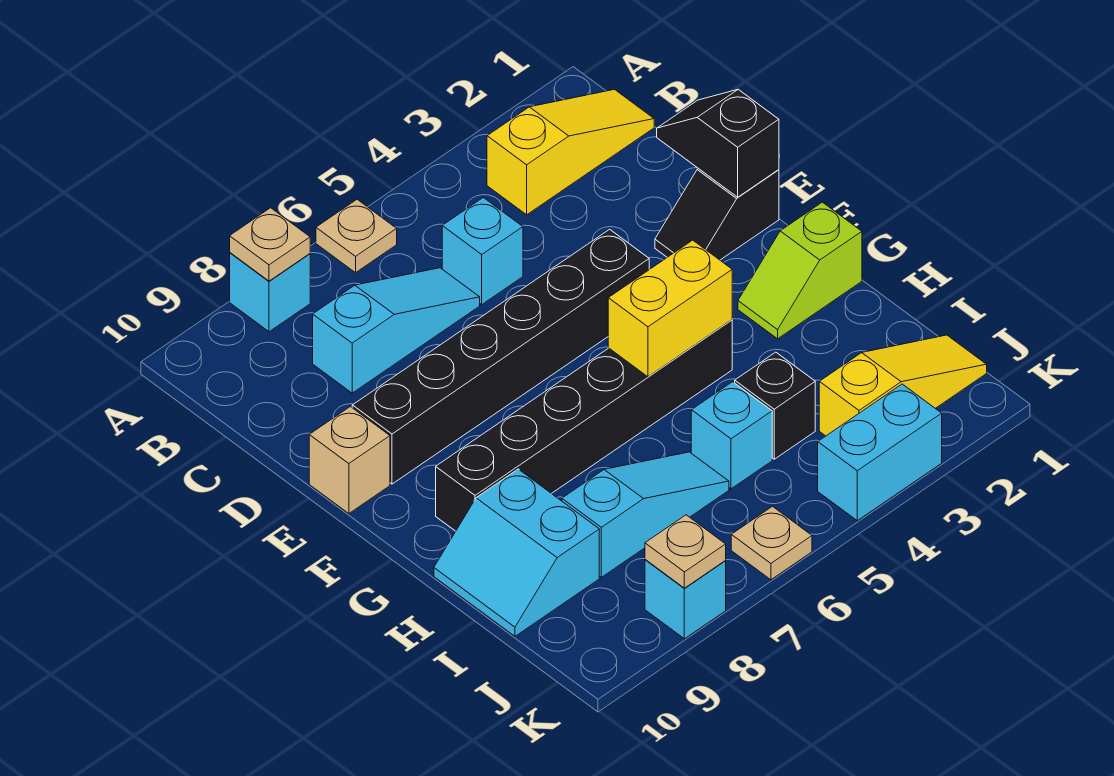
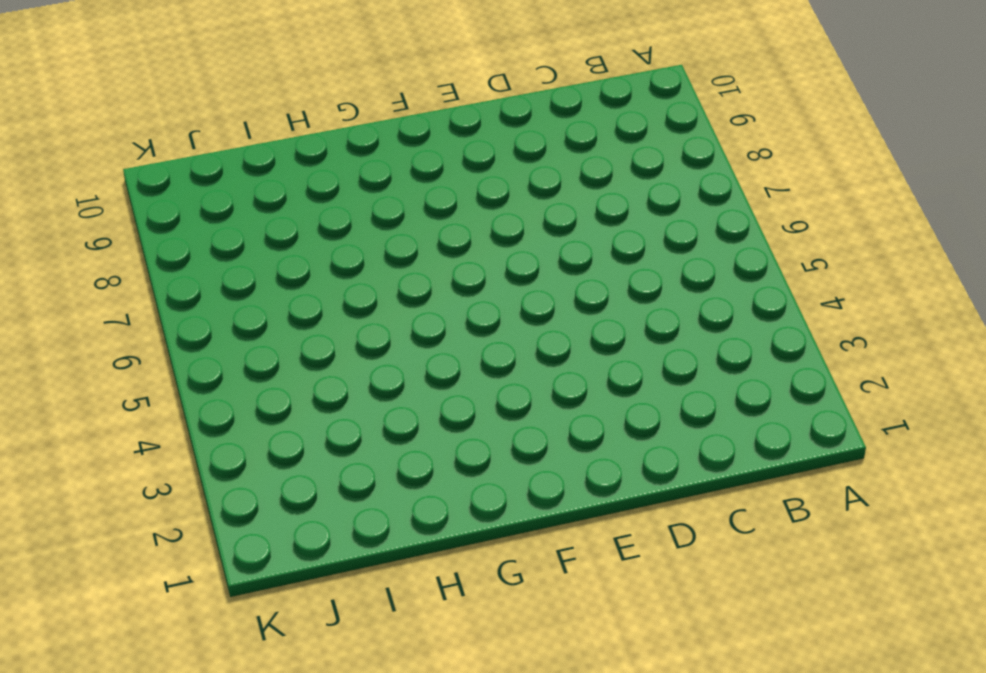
none -> tan plate A6 level 1
none -> cyan brick A8 level 1
none -> yellow slope B1:B3 level 1 top 3

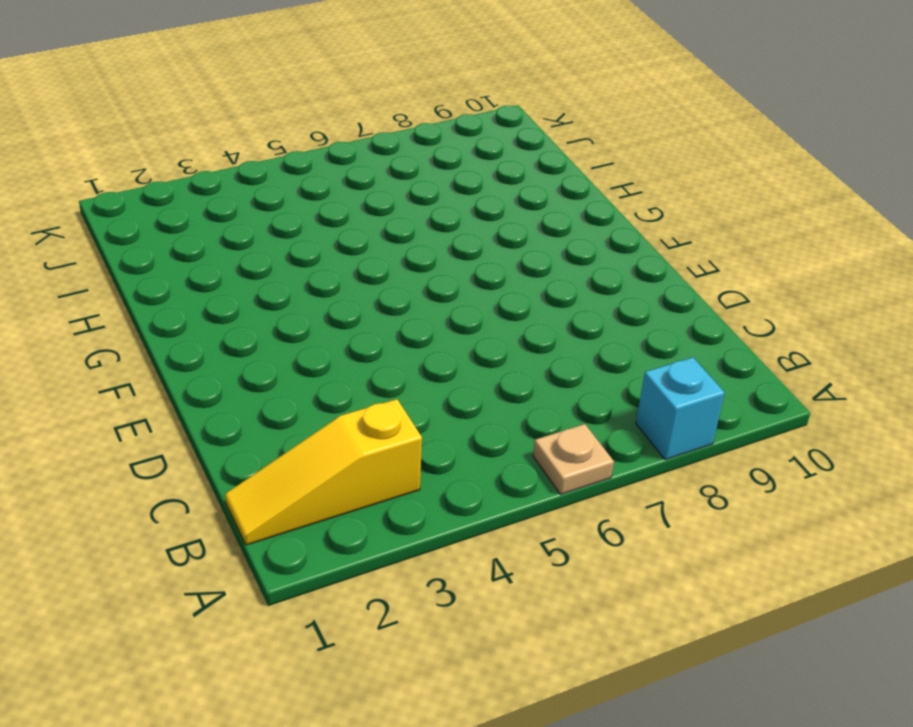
none -> cyan brick C5 level 1
none -> cyan slope C6:C8 level 1 top 8
none -> black slope E1:E2 level 1 top 1

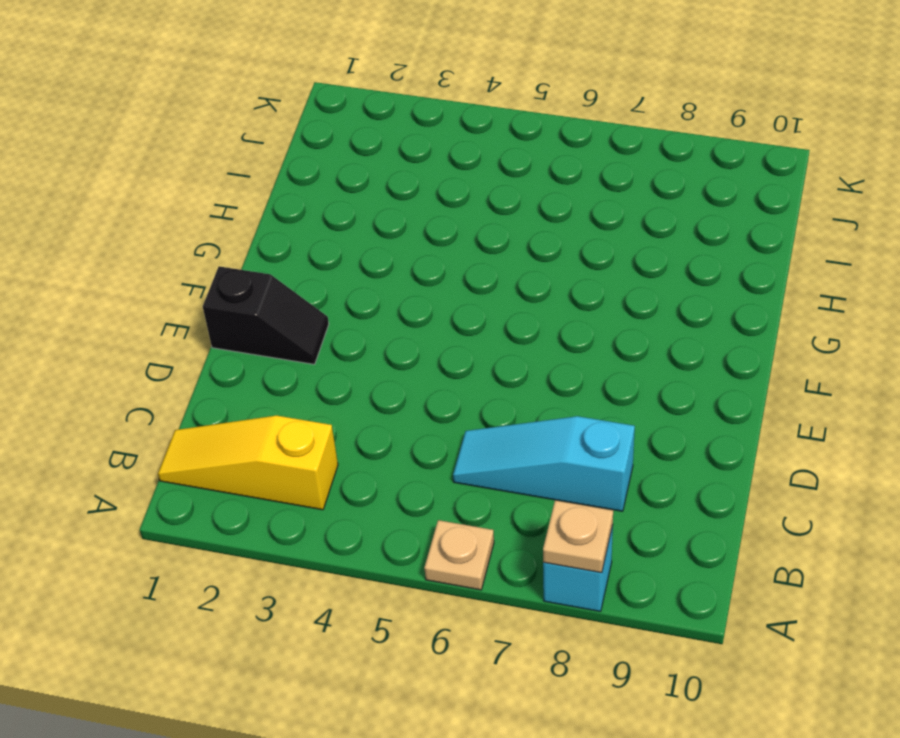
none -> cyan brick C5 level 1
none -> black brick E4:E9 level 1
none -> tan brick E10 level 1

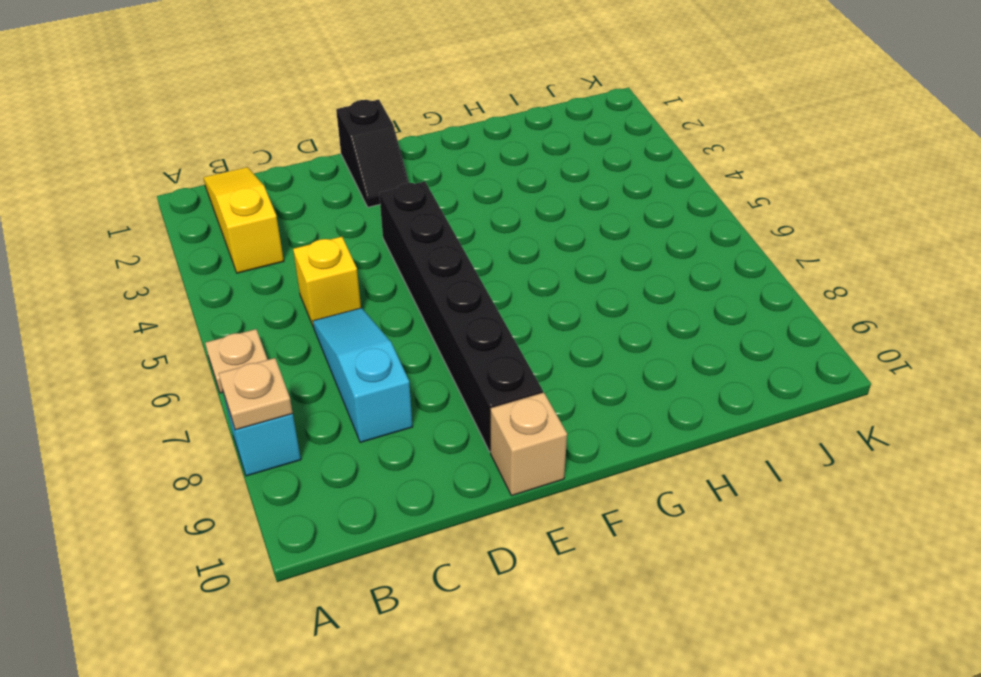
yellow brick C5 level 1 -> cyan brick C5 level 1
none -> lime slope G1:G2 level 1 top 1
none -> black brick G4:G9 level 1
none -> cyan slope H9:I10 level 1 top 9

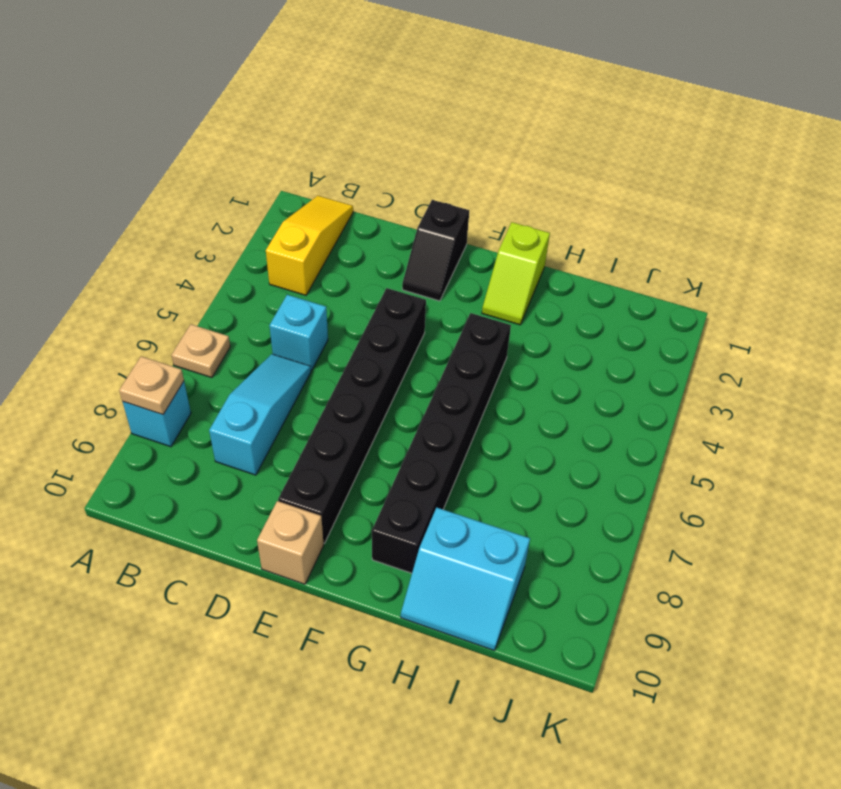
none -> black brick I4 level 1
none -> cyan brick I5 level 1
none -> cyan slope I6:I8 level 1 top 8

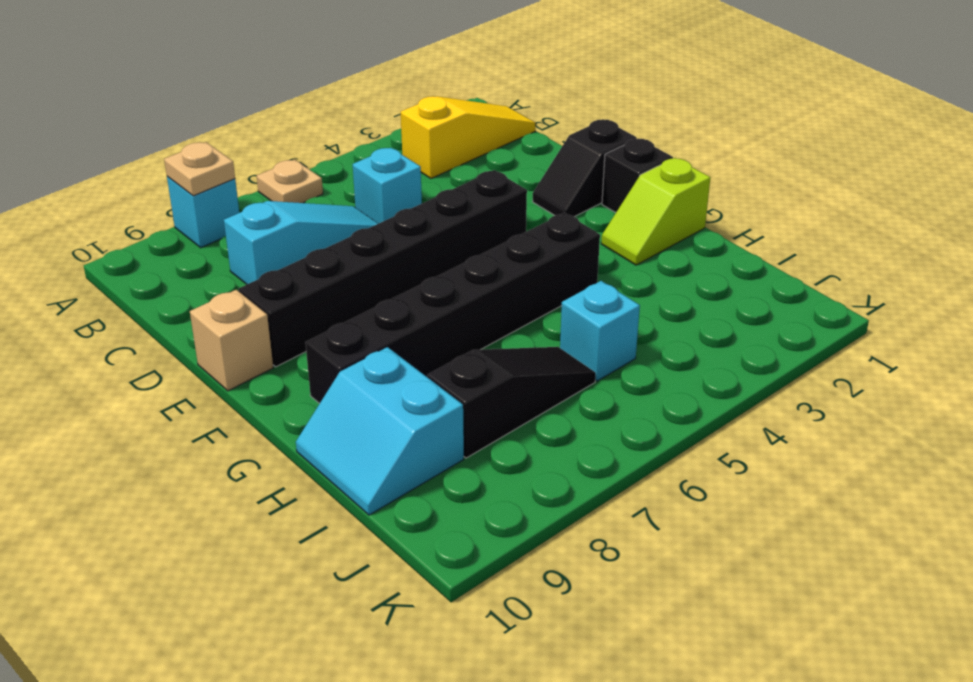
black brick F1 level 1 -> black brick I4 level 1
black slope I6:I8 level 1 top 8 -> cyan slope I6:I8 level 1 top 8
none -> yellow slope J1:J3 level 1 top 3
none -> cyan brick K3:K4 level 1
none -> tan plate K6 level 1

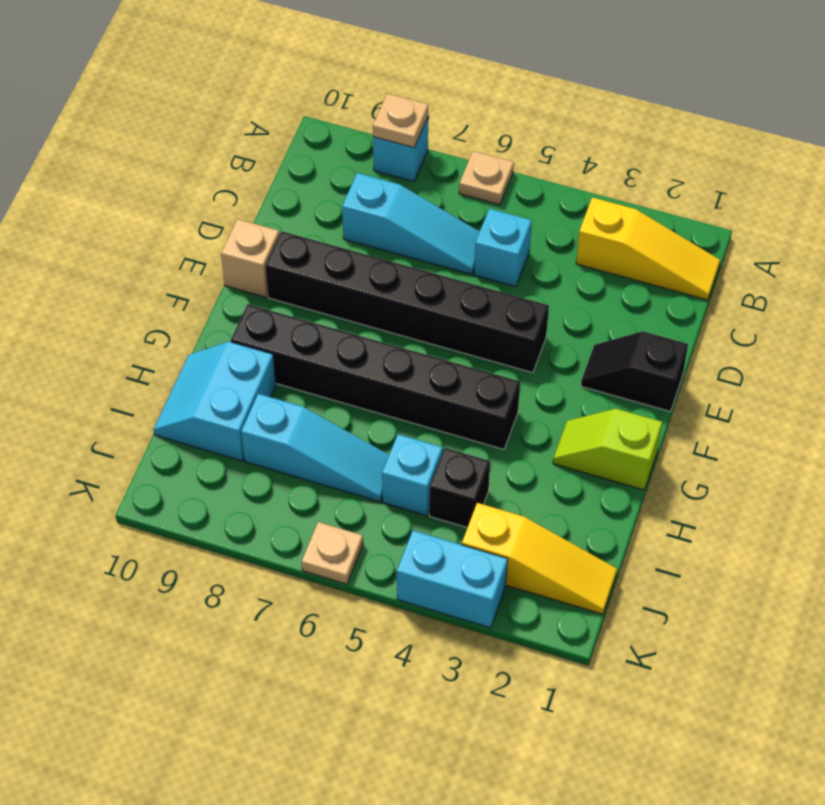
none -> cyan brick K8 level 1
none -> black slope D1:E1 level 2 top E
none -> yellow brick G4:G5 level 2

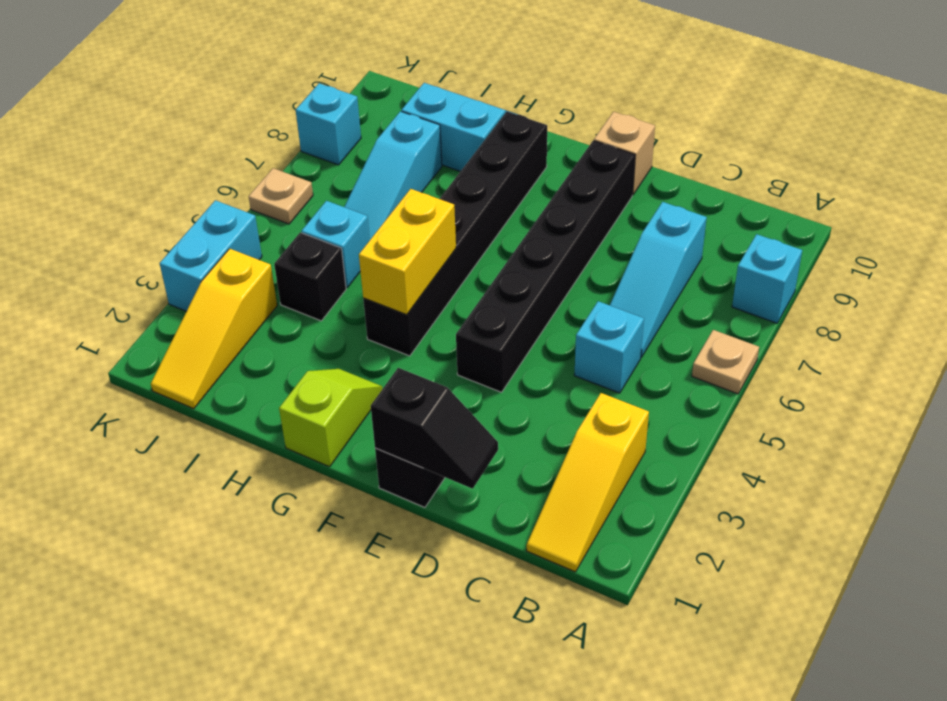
none -> tan plate A8 level 2
none -> tan plate K8 level 2

